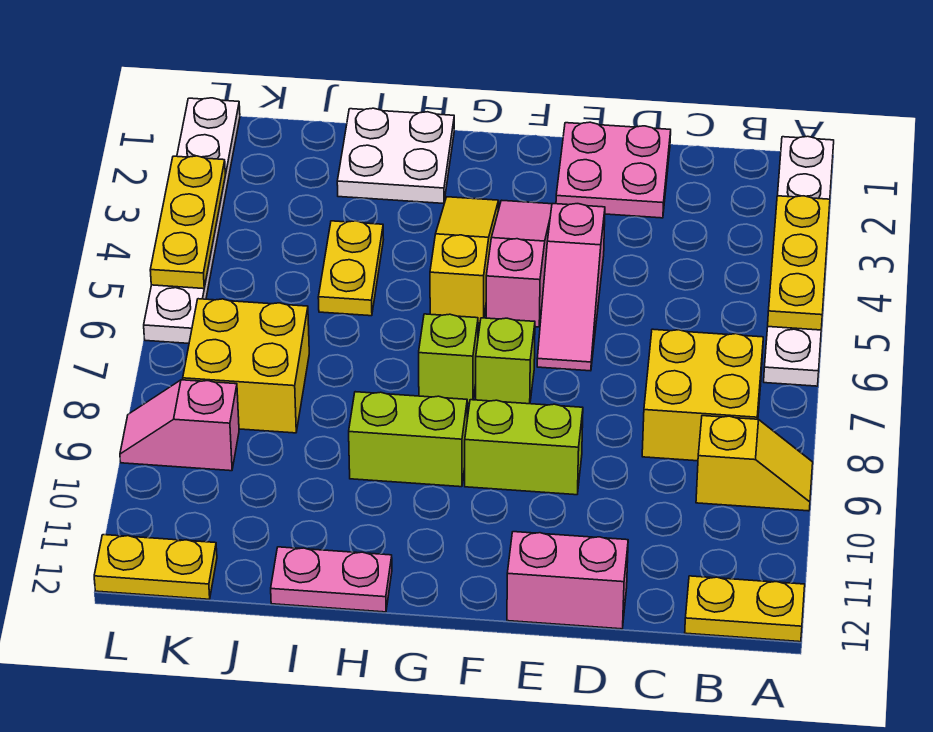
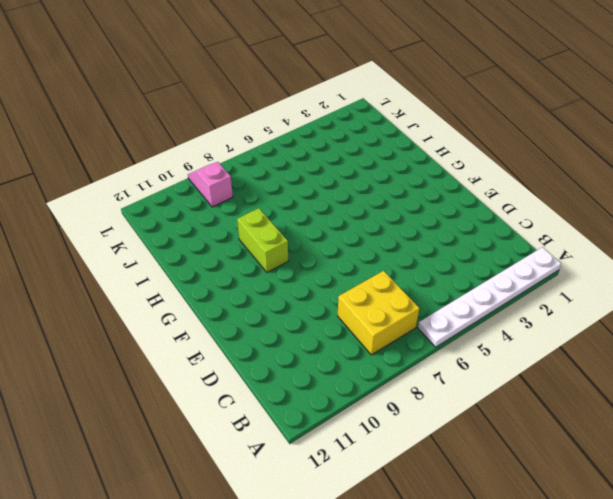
none -> yellow slope A9:B9 level 1 top B
none -> yellow plate A12:B12 level 1
none -> pink plate D1:E2 level 1

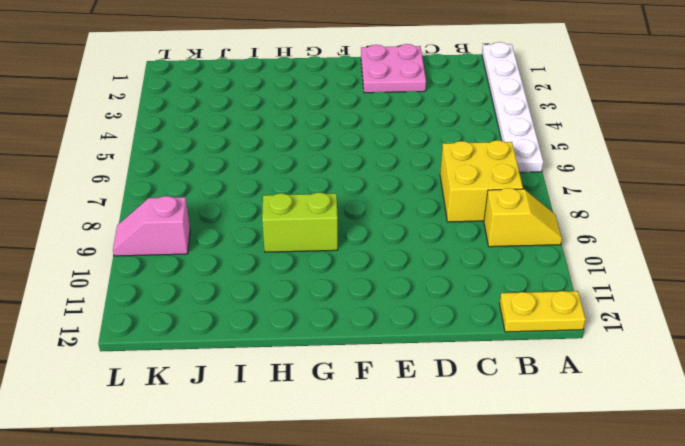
none -> pink brick D12:E12 level 1
none -> pink slope E4:E6 level 1 top 4
none -> lime brick E9:F9 level 1

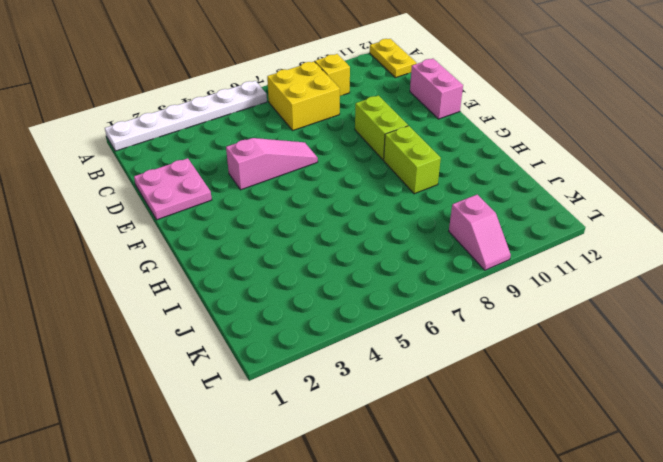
none -> pink slope F3:F5 level 1 top 5
none -> lime brick F7 level 1
none -> yellow slope G3:G5 level 1 top 5

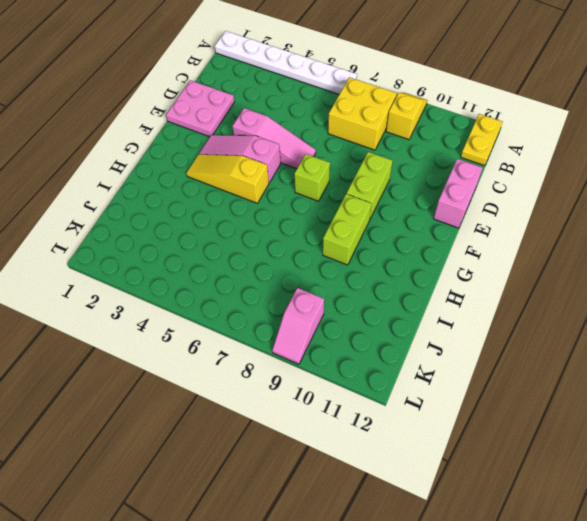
none -> lime brick G7 level 1
none -> white plate H1:I2 level 1
none -> pink plate H12:I12 level 1

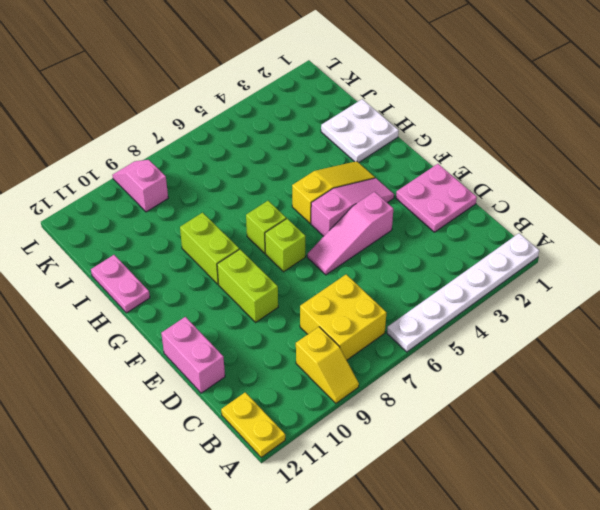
none -> yellow plate I4:I5 level 1
none -> yellow brick J7:K8 level 1
none -> yellow plate K12:L12 level 1

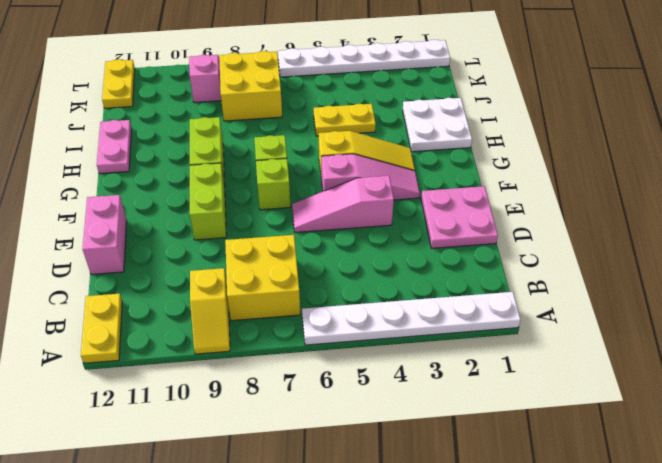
none -> yellow plate A3:A5 level 2
none -> yellow plate L3:L5 level 2

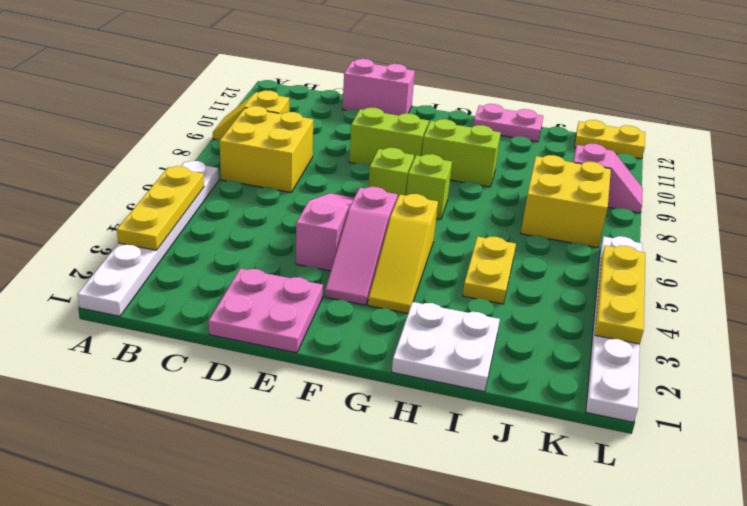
none -> yellow plate A12:B12 level 1

